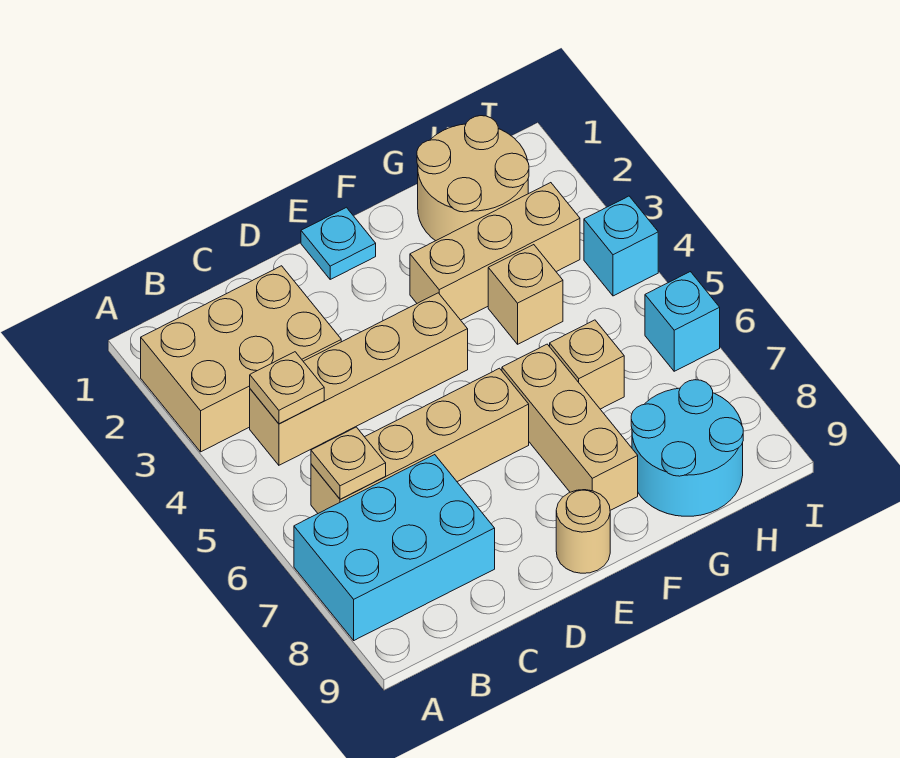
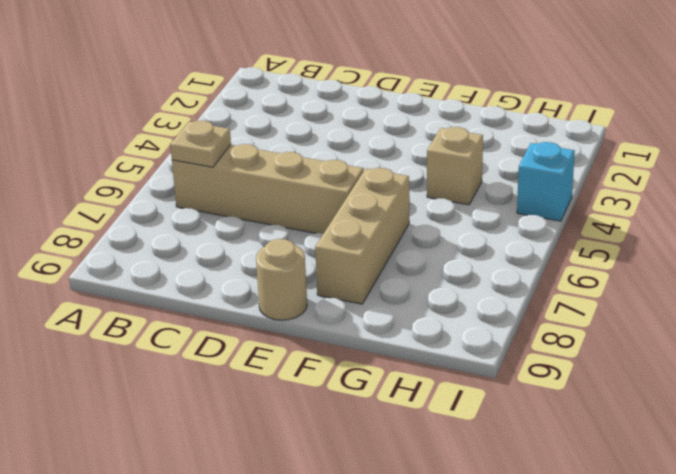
none -> tan brick A2:C3 level 1
none -> cyan brick A7:C8 level 1
none -> tan brick B4:E4 level 1

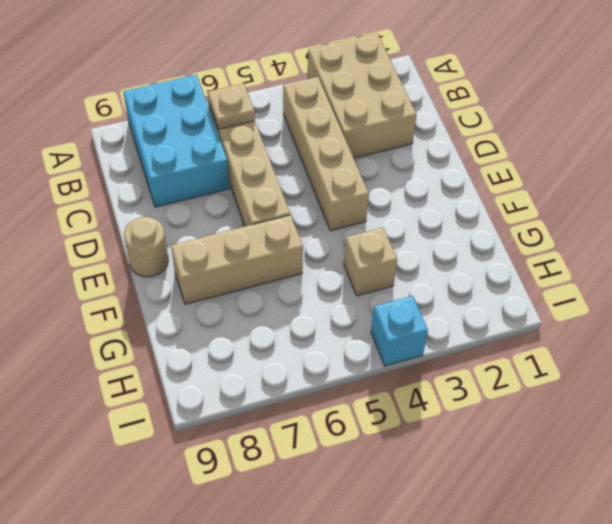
none -> cyan plate E1 level 1
none -> tan brick F3:H3 level 1
none -> tan round brick G1:H2 level 1

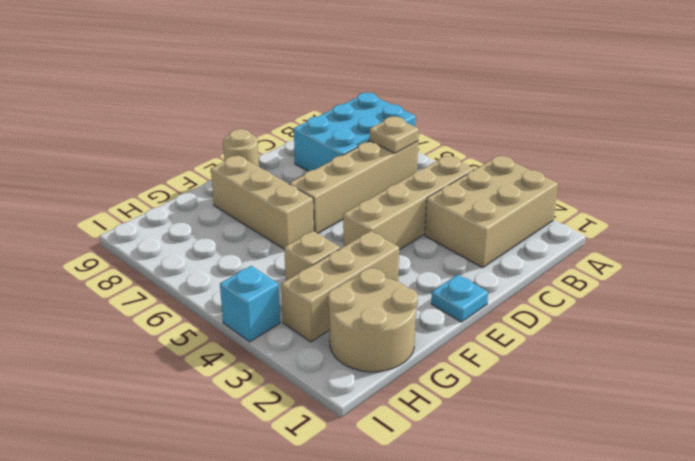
none -> tan brick G6 level 1
none -> cyan round brick G8:H9 level 1
none -> cyan brick I6 level 1

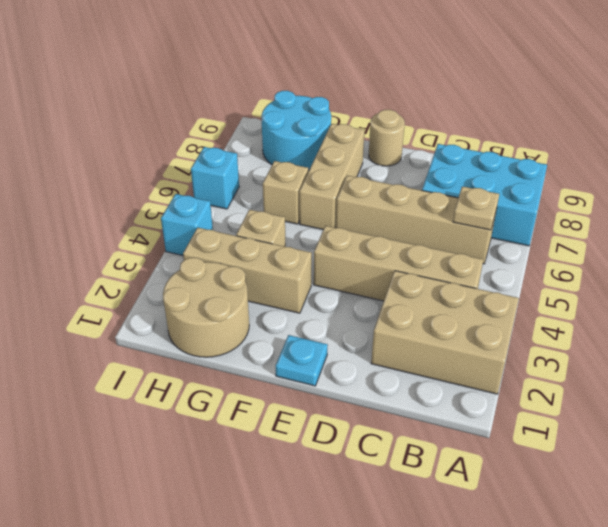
none -> tan plate B4 level 2

